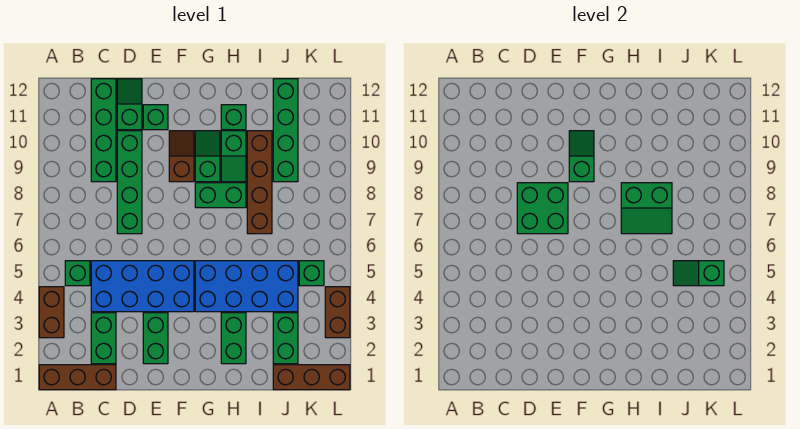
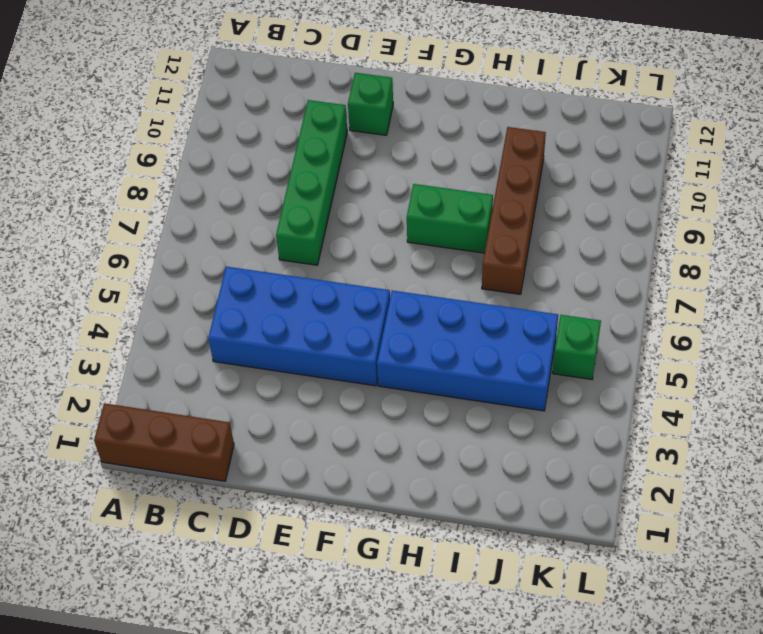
none -> brown brick A3:A4 level 1
none -> green brick B5 level 1
none -> green brick C2:C3 level 1

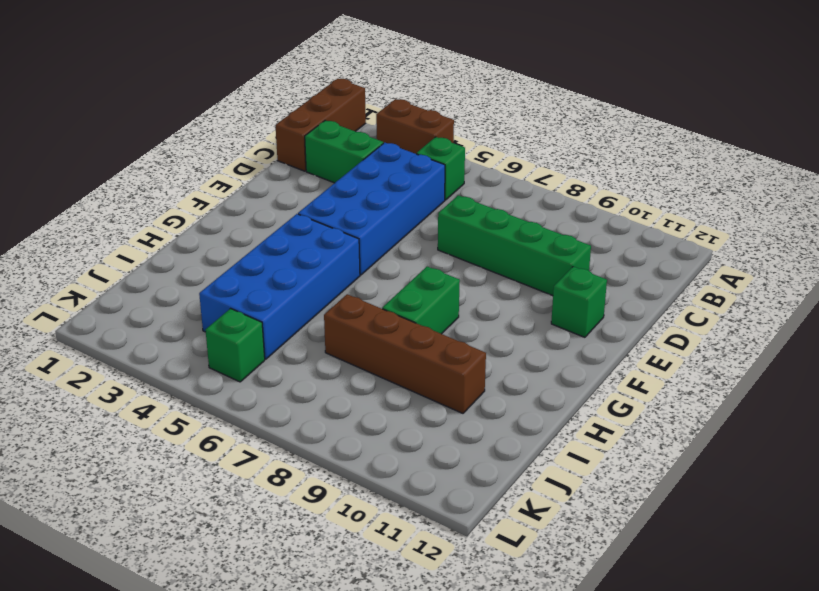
none -> green brick C9:C12 level 1
none -> green slope D11:D12 level 1 top 11
none -> green brick E2:E3 level 1

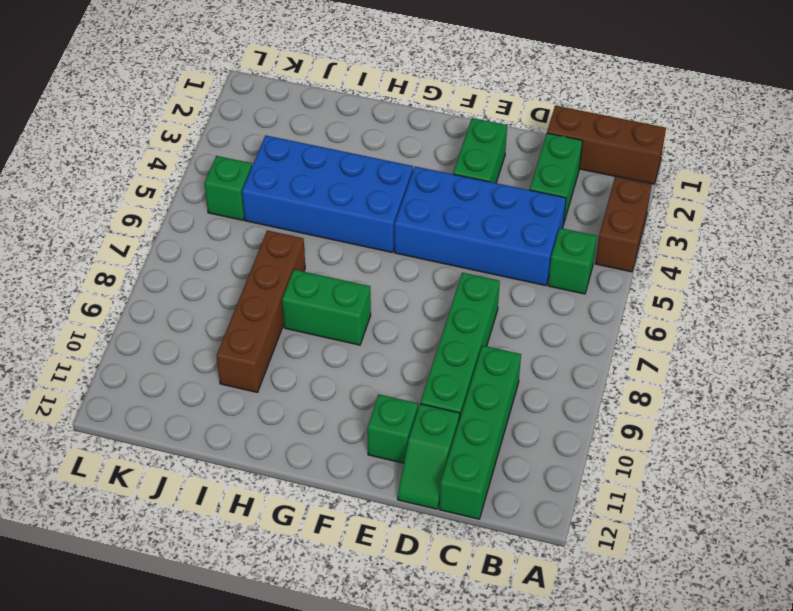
none -> brown slope F9:F10 level 1 top 9
none -> green slope G9:G10 level 1 top 9
none -> green brick H2:H3 level 1

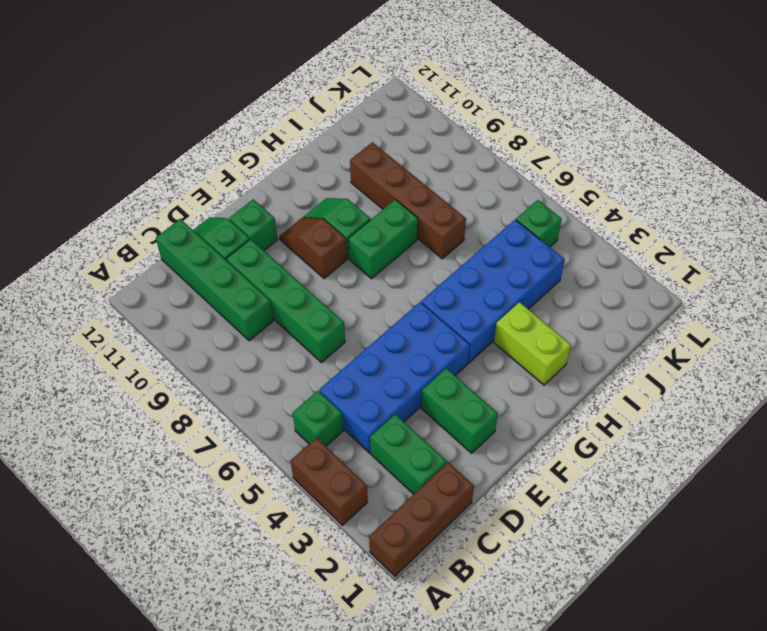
lime brick H2:H3 level 1 -> green brick H2:H3 level 1
none -> green slope H9:H10 level 1 top 10
none -> green brick H11 level 1
none -> brown brick J1:L1 level 1

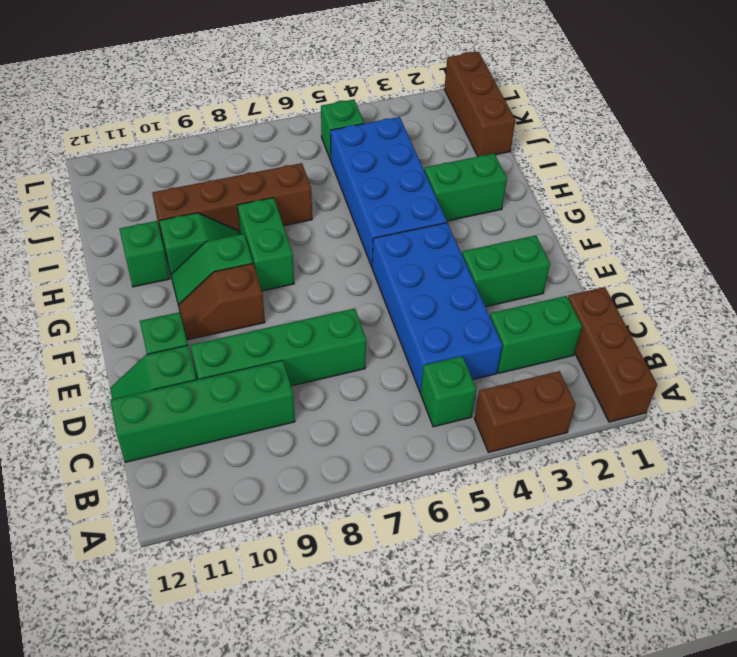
none -> green brick J2:J3 level 1
none -> green brick J9:J12 level 1
none -> brown brick L3:L4 level 1

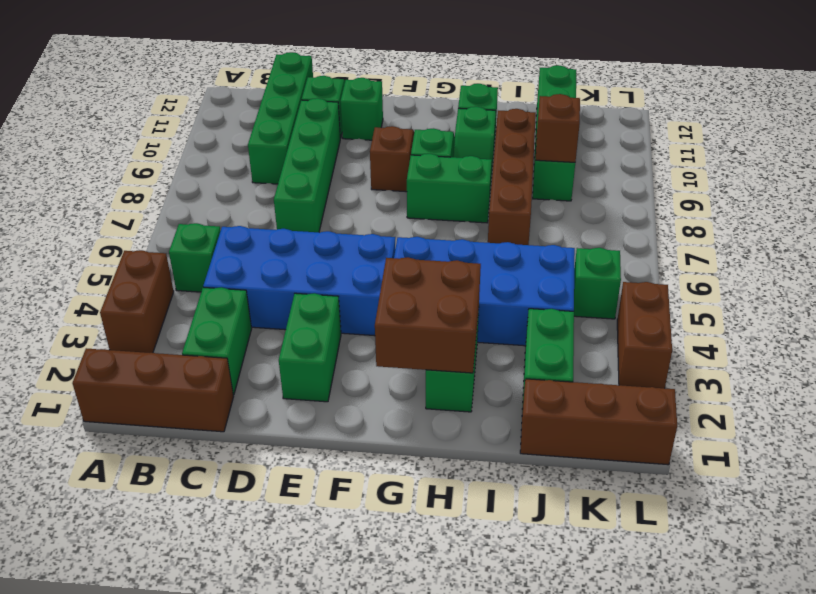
brown brick G2:H3 level 2 -> none
brown brick J9 level 2 -> none
none -> green brick D7:E8 level 2
none -> green slope F9:F10 level 2 top 9
none -> green slope H7:I8 level 2 top 8

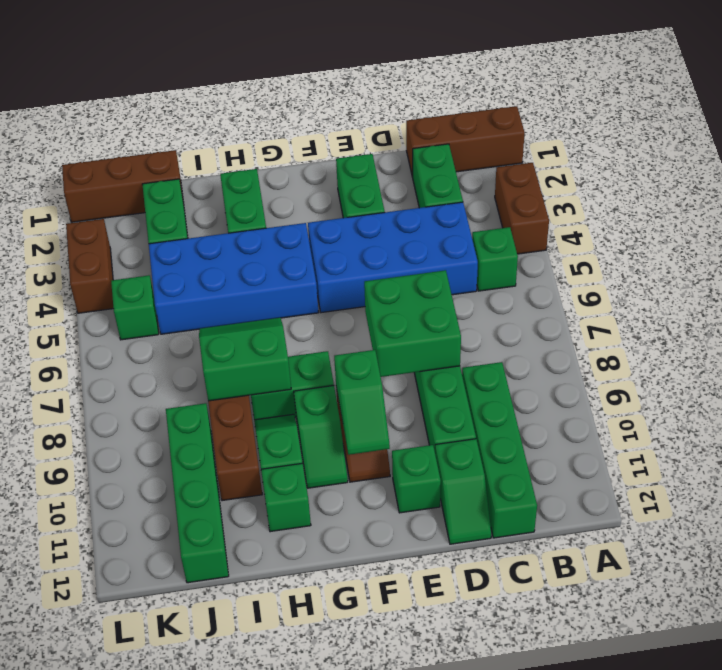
none -> green slope J5:K5 level 2 top K

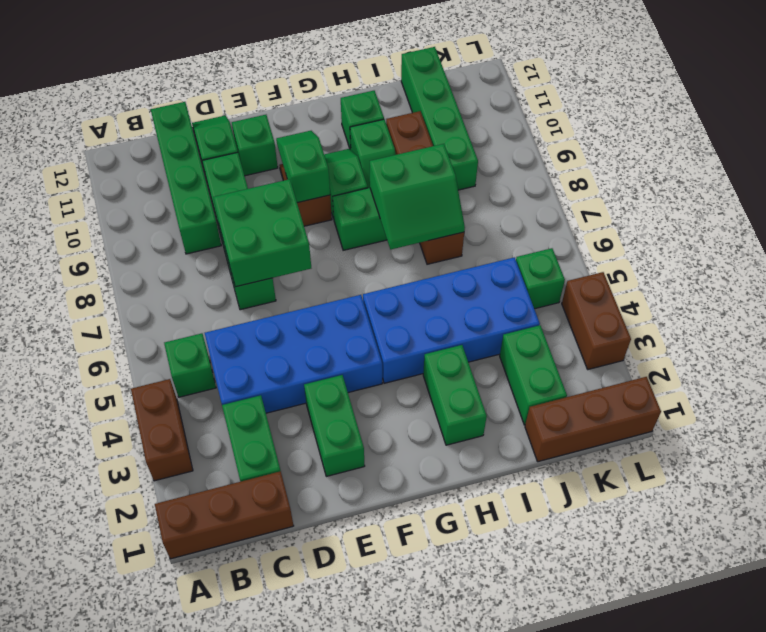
none -> green slope J5:K5 level 2 top K

